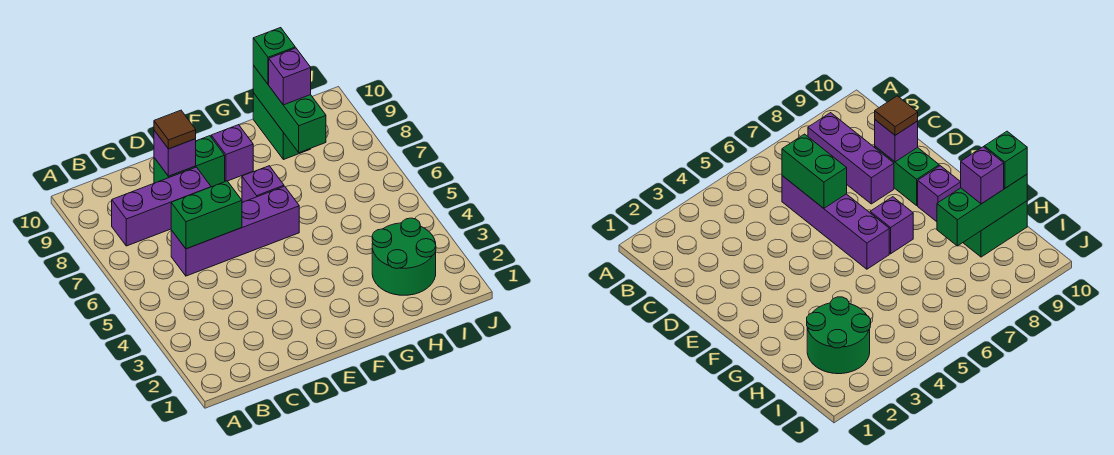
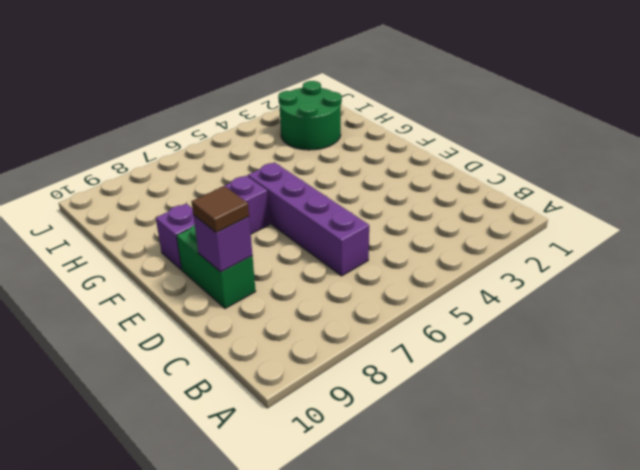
none -> purple brick B8:D8 level 1
none -> green brick H9:H10 level 1
none -> green brick C6:D6 level 2

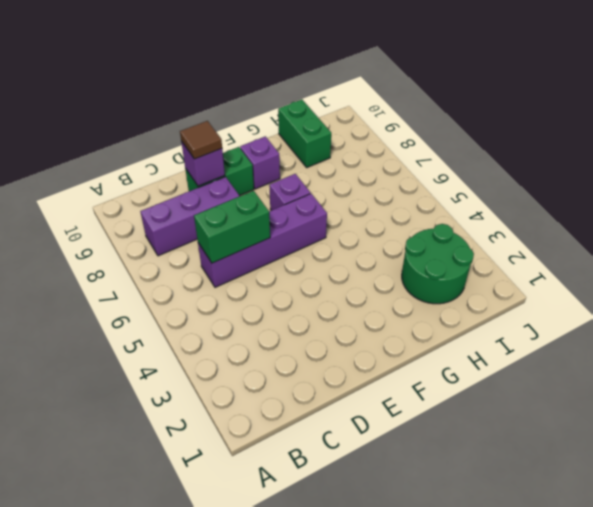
none -> green brick H8:H10 level 2
none -> purple brick H9 level 3
none -> green brick H10 level 3

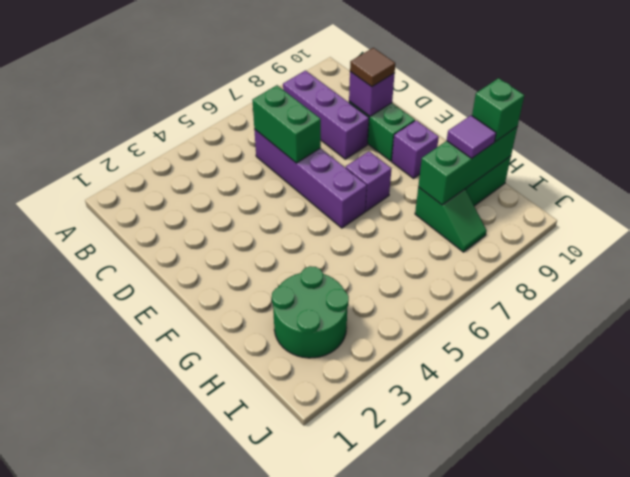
green slope H8:I8 level 1 top H -> none
purple tile H9 level 3 -> purple brick H9 level 3

